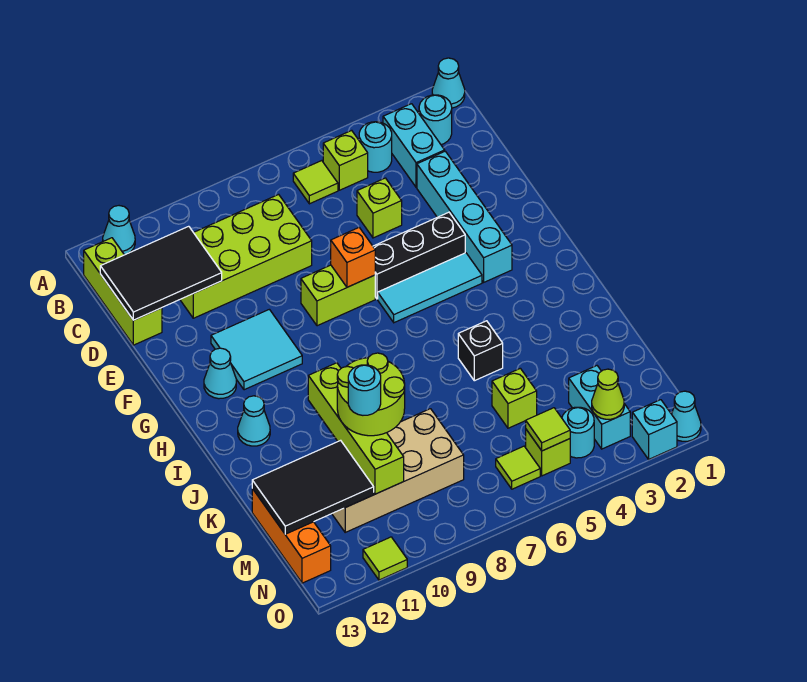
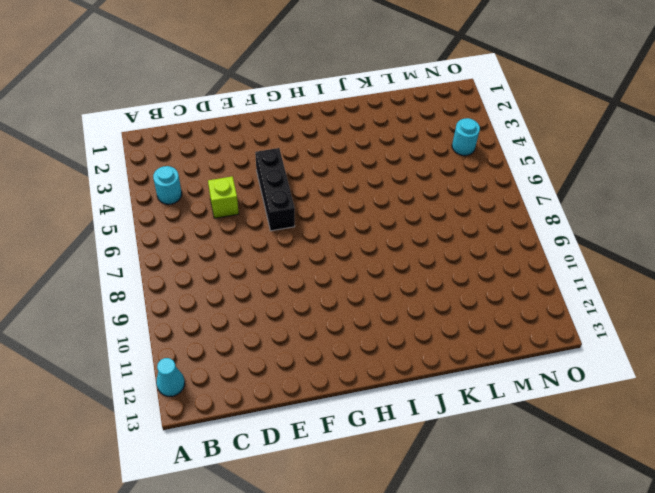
none -> cyan cone A1 level 1
none -> cyan round brick B2 level 1
none -> cyan brick B3:C3 level 1
none -> lime brick B5 level 1

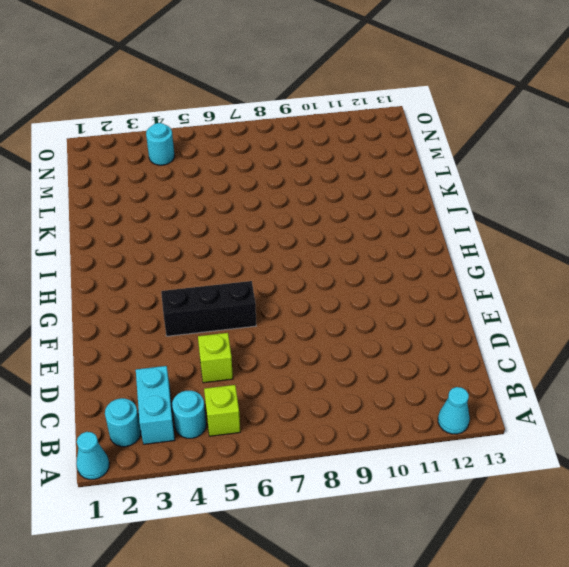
none -> lime tile B6 level 1
none -> lime brick B13:D13 level 1
none -> lime brick C8:D11 level 1
none -> cyan brick D3:G3 level 1

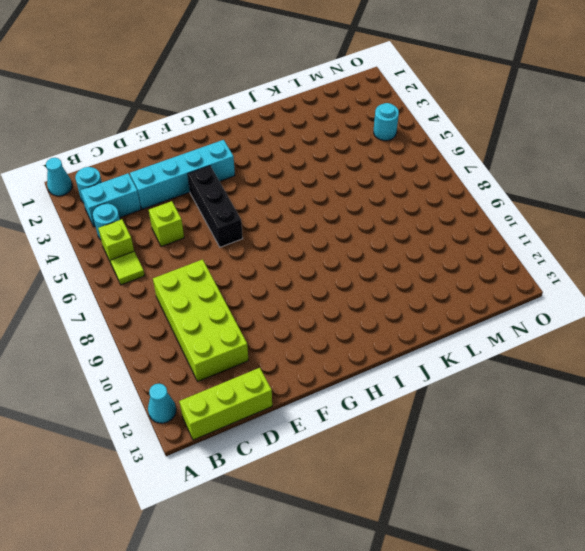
none -> lime brick F7:F8 level 1
none -> cyan tile F10:G11 level 1
none -> cyan tile G4:G6 level 1
none -> cyan cone G12 level 1

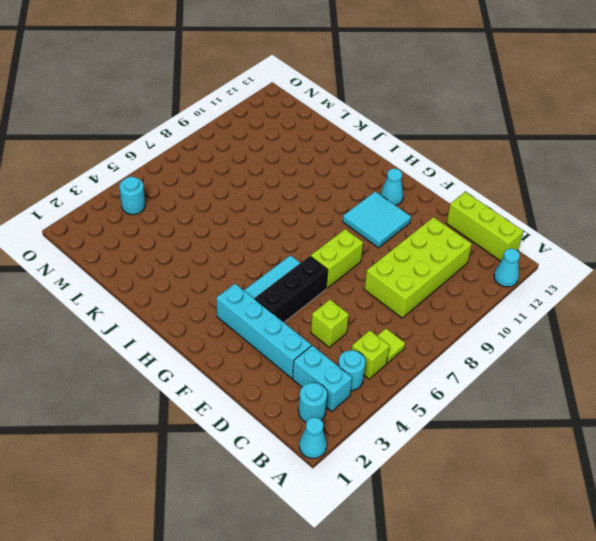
none -> cyan cone I12 level 1
none -> black brick J5 level 1
none -> lime brick L5 level 1
none -> tan brick L8:M11 level 1

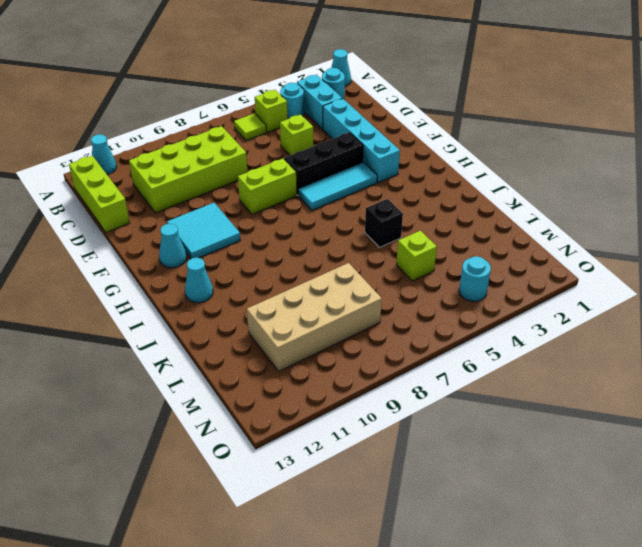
none -> orange brick L13:N13 level 1
none -> cyan brick M3:N3 level 1
none -> lime brick N5 level 1
none -> lime tile N6 level 1

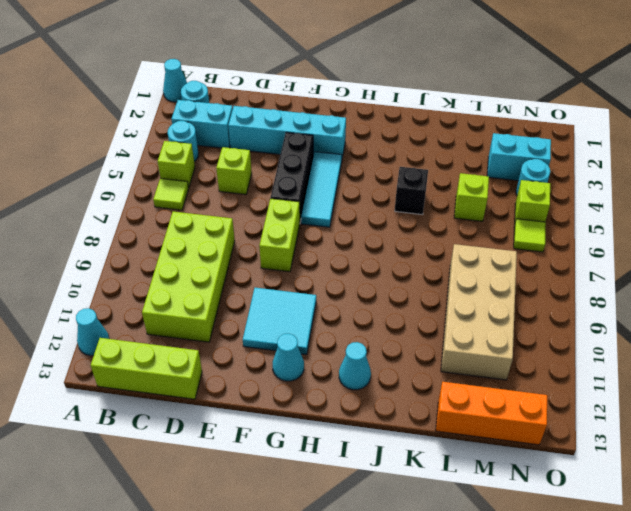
none -> cyan cone O1 level 1
none -> cyan brick O2 level 1
none -> lime tile O11 level 1
none -> black tile C11:D13 level 2

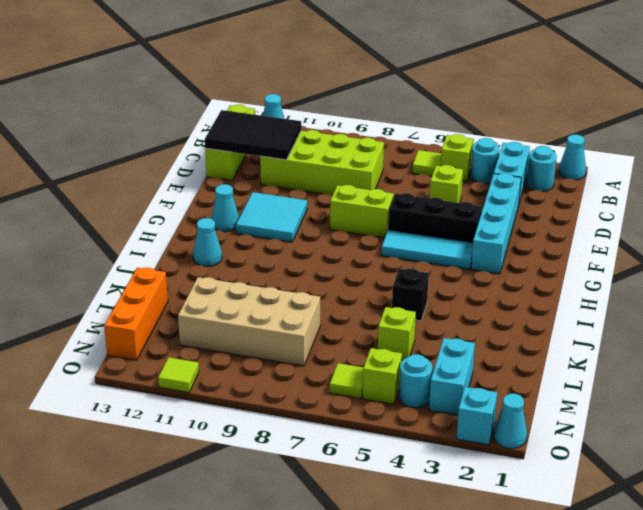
none -> orange brick F7 level 2
none -> lime brick J10:M10 level 2
none -> black tile L11:M13 level 2
none -> lime cone N3 level 2

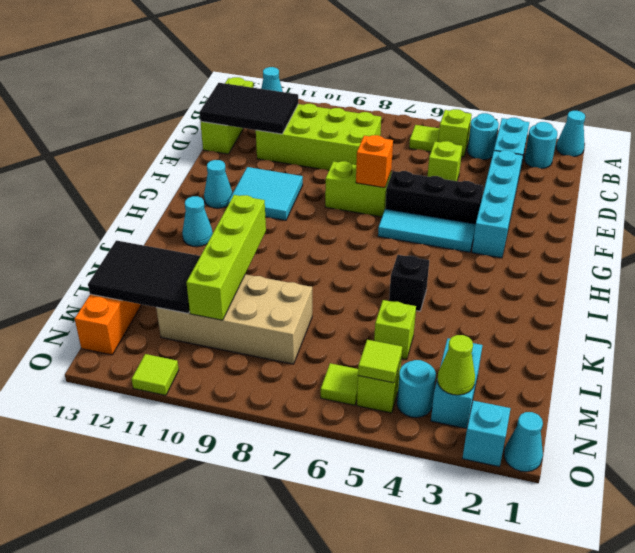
none -> lime round brick K9:L10 level 3
none -> cyan round brick L10 level 4

